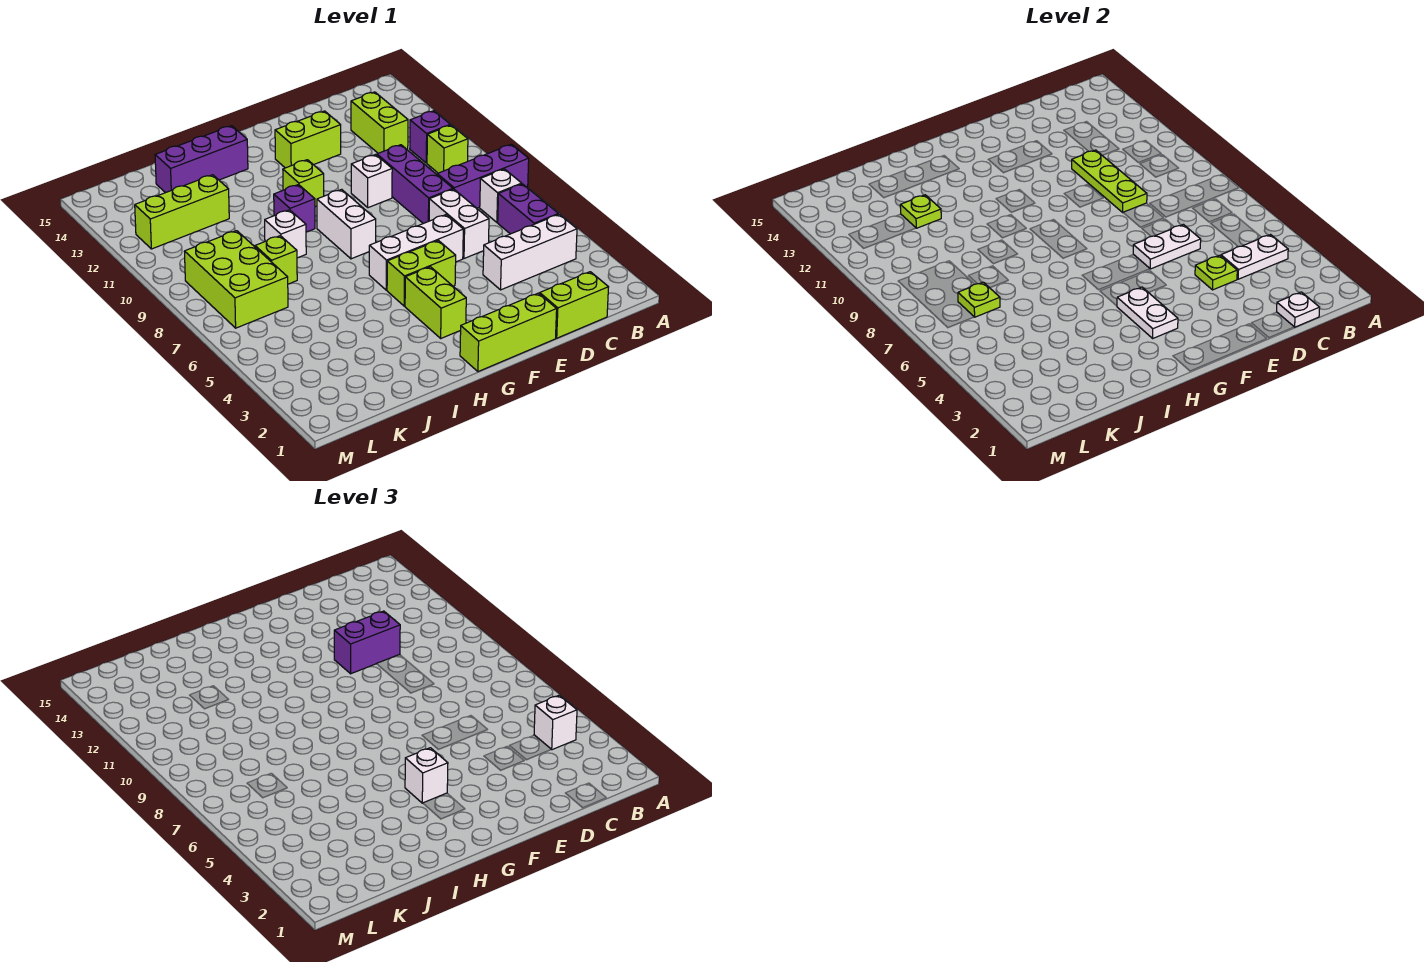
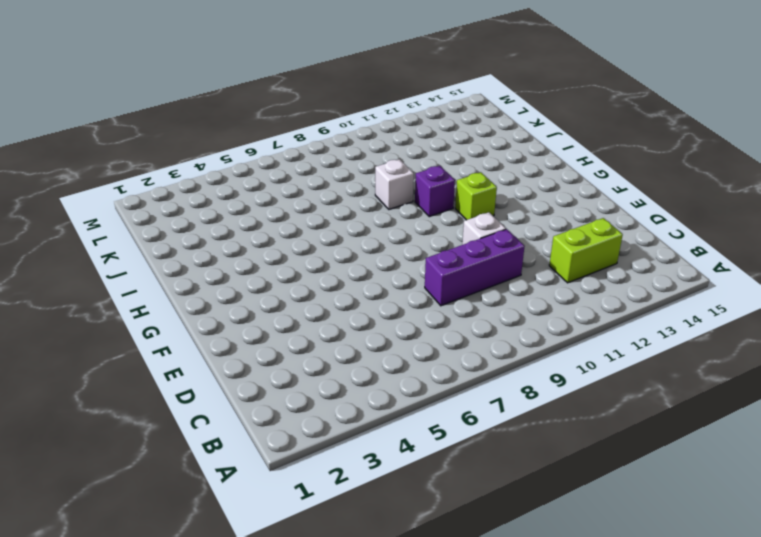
none -> purple brick A8:C8 level 1
none -> white brick B4:D4 level 1
none -> purple brick B5:B6 level 1
none -> white brick B7 level 1

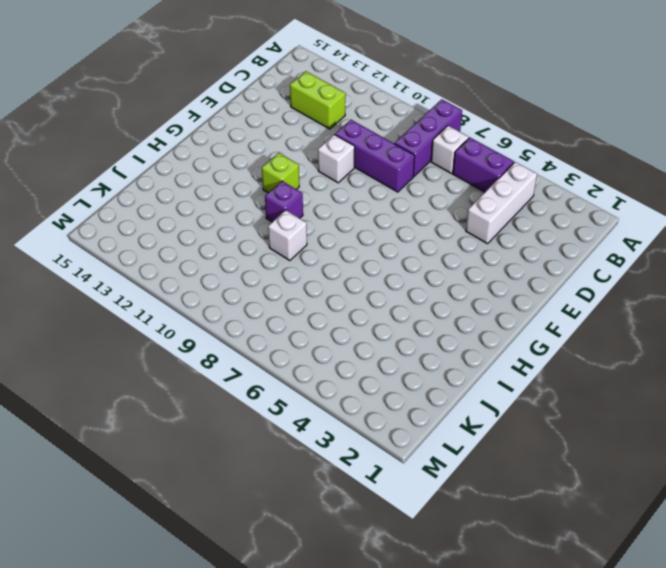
none -> lime brick B10 level 1
none -> purple brick B11 level 1
none -> lime brick C1:D1 level 1
none -> white brick D6:D7 level 1

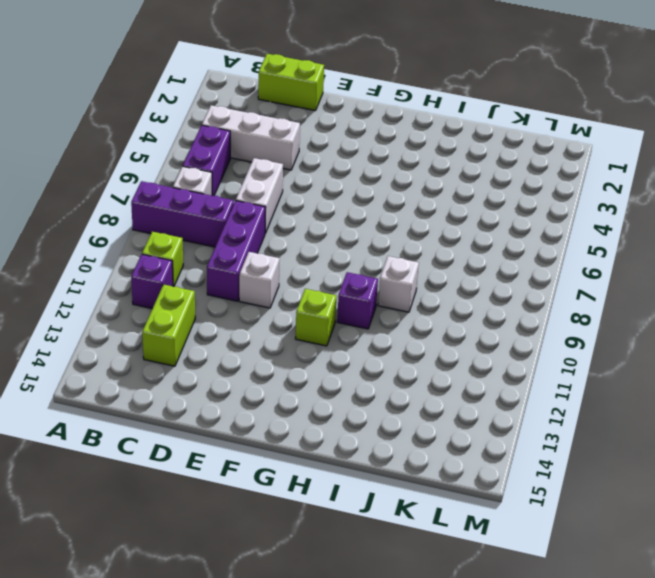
none -> lime brick E1:G1 level 1
none -> white brick E6:G6 level 1
none -> lime brick E13:F13 level 1
none -> lime brick F5:G5 level 1

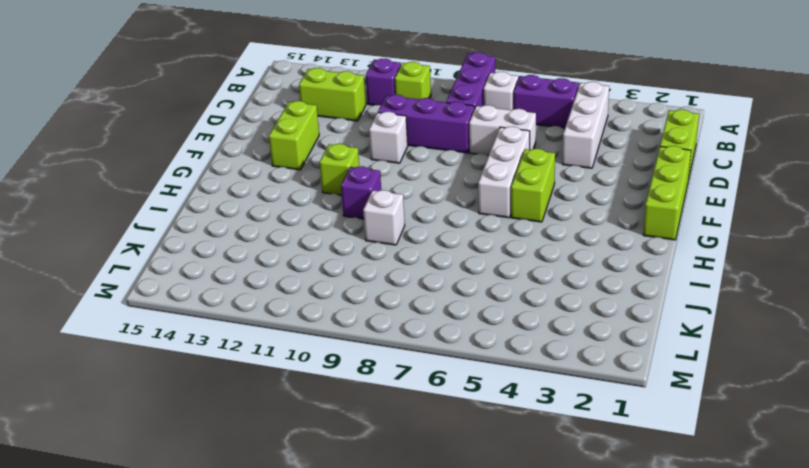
none -> lime brick G3:G4 level 1
none -> white brick G8:G9 level 1
none -> purple brick H14:J14 level 1
none -> lime brick J8 level 1

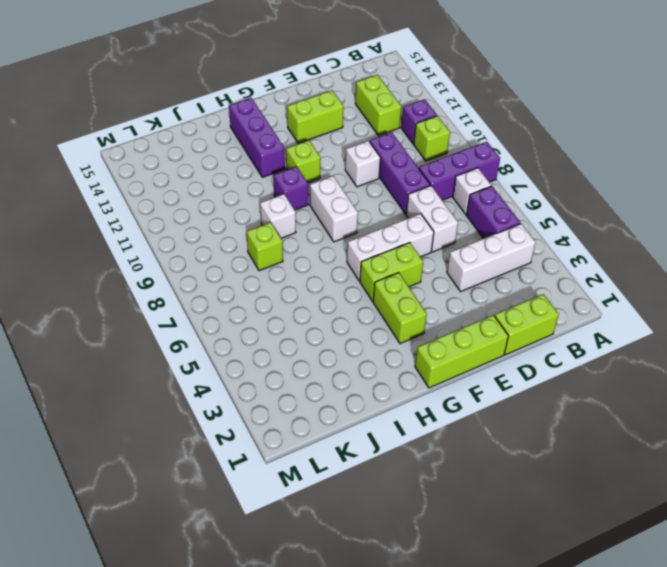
purple brick H12:H14 level 1 -> purple brick H14:J14 level 1
none -> lime brick J12:L12 level 1
none -> lime brick K7:L9 level 1
none -> white plate B4:C4 level 2
none -> white plate C1 level 2

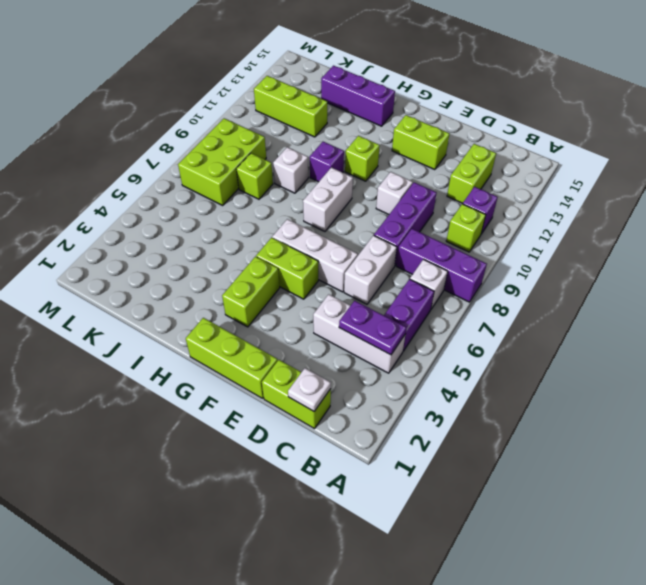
purple plate B4:C4 level 2 -> white plate B4:C4 level 2
none -> lime plate D4 level 2
none -> white plate D6:E6 level 2
none -> lime plate D9:D11 level 2
none -> white plate G3:G4 level 2

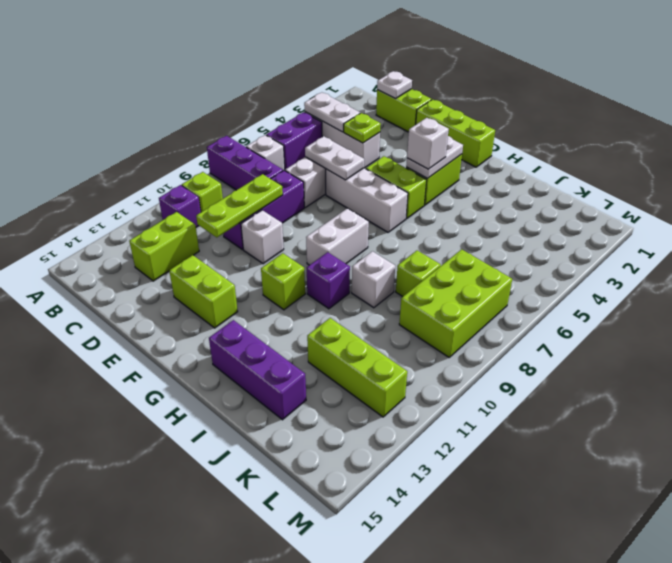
none -> lime plate J12 level 2
none -> lime plate K7 level 2
none -> white brick B4 level 3
none -> purple brick D11:E11 level 3

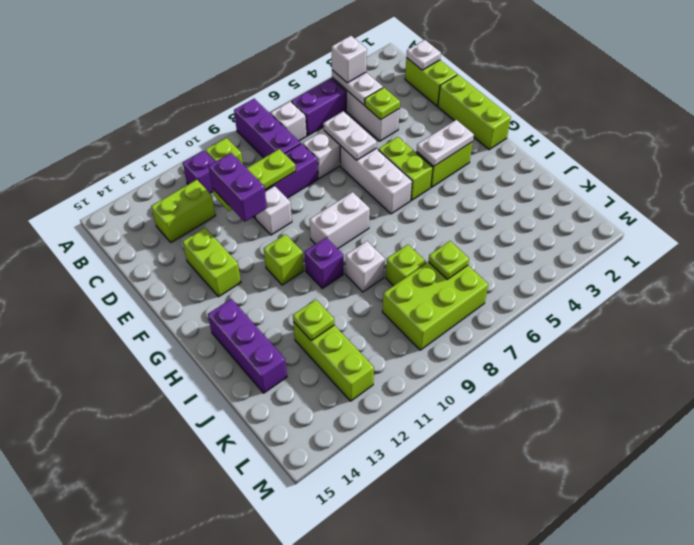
none -> white brick G4 level 3

